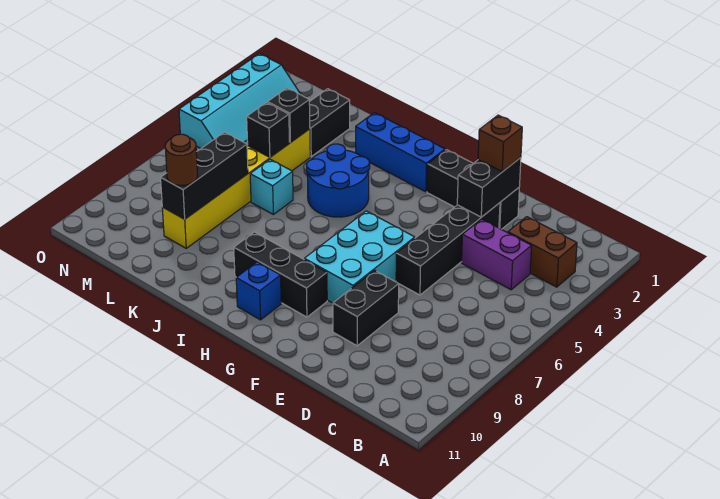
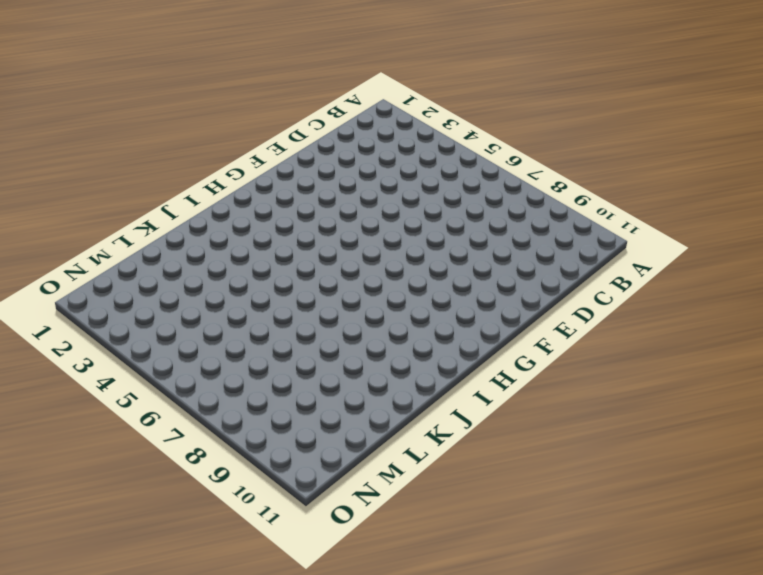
none -> brown brick B3:C3 level 1
none -> purple brick C4:D4 level 1
none -> black brick E2:G2 level 1

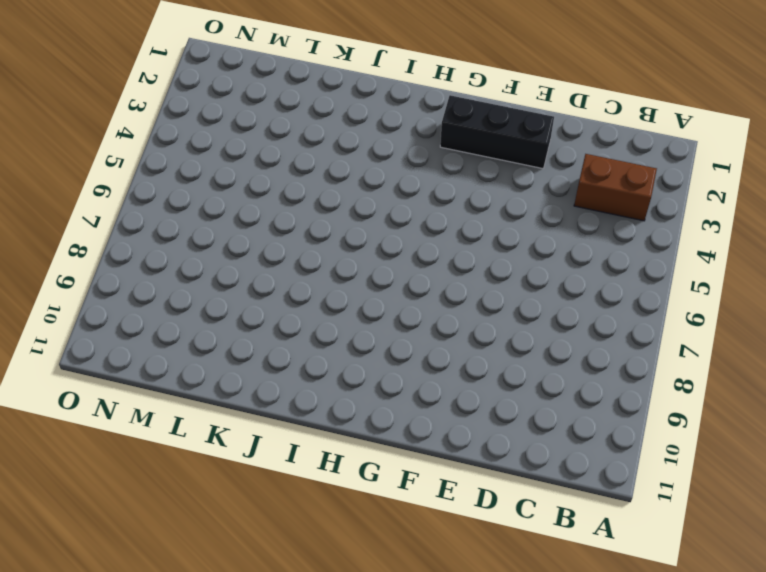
none -> purple brick C4:D4 level 1
none -> black brick E3:E6 level 1
none -> black brick E8:E9 level 1

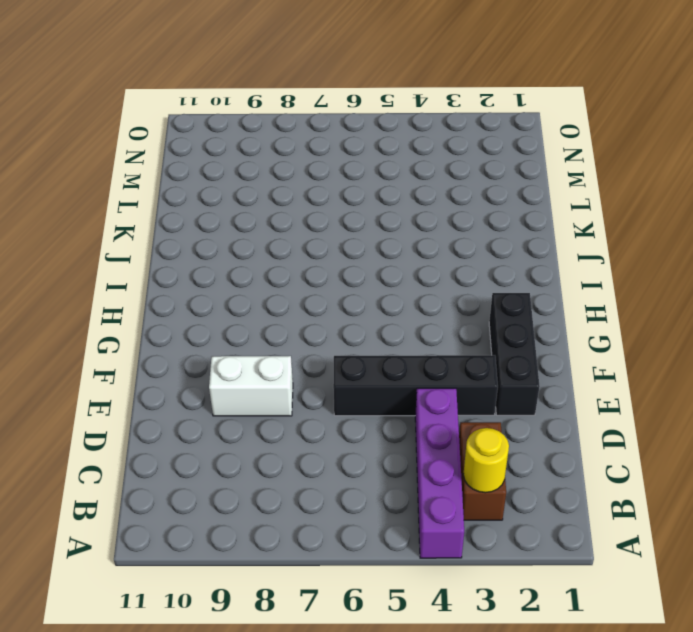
purple brick A4:D4 level 1 -> purple brick C4:D4 level 1
yellow round brick B3 level 2 -> none
white brick E8:E9 level 1 -> black brick E8:E9 level 1
none -> cyan brick F6:G8 level 1
none -> black brick G9:I9 level 1
none -> blue brick H2:J2 level 1

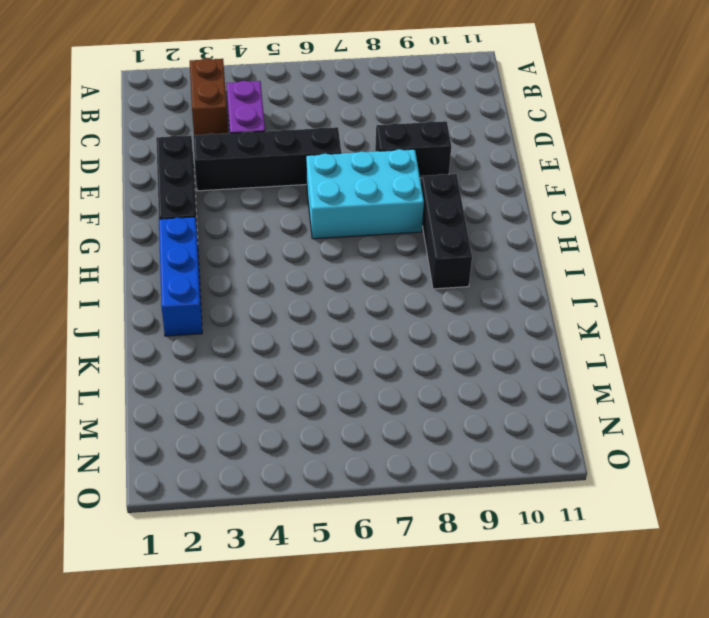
none -> blue brick H10 level 1
none -> blue round brick I4:J5 level 1
none -> cyan brick K6 level 1

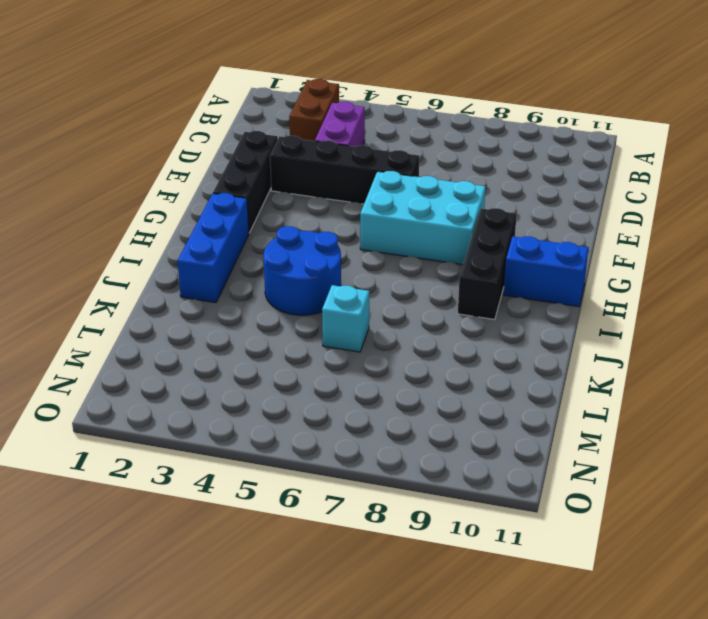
blue brick H10:H11 level 1 -> blue brick H10 level 1
none -> black brick E8:E9 level 1
none -> black brick L2:L3 level 1
none -> yellow brick L4:L9 level 1

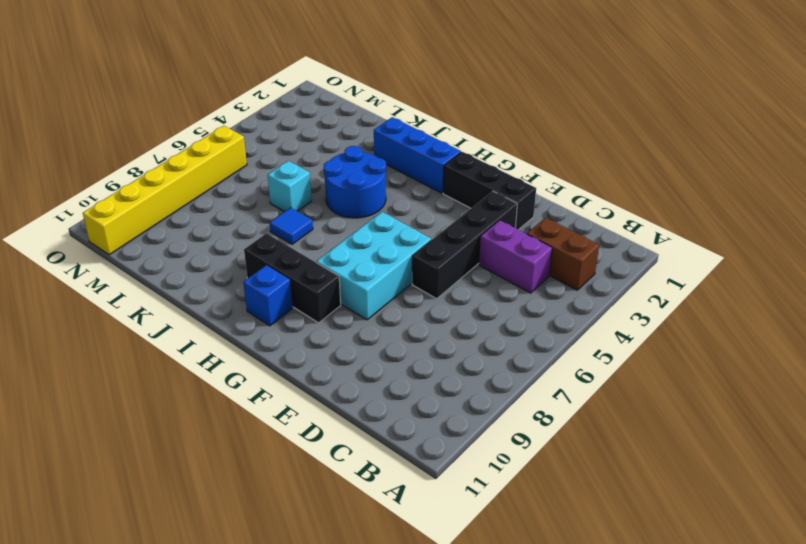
blue tile J7 level 1 -> none
yellow brick N6:N11 level 1 -> yellow brick L4:L9 level 1
none -> black brick E8:E9 level 1
none -> black brick L2:L3 level 1
none -> cyan slope N2:O5 level 1 top O

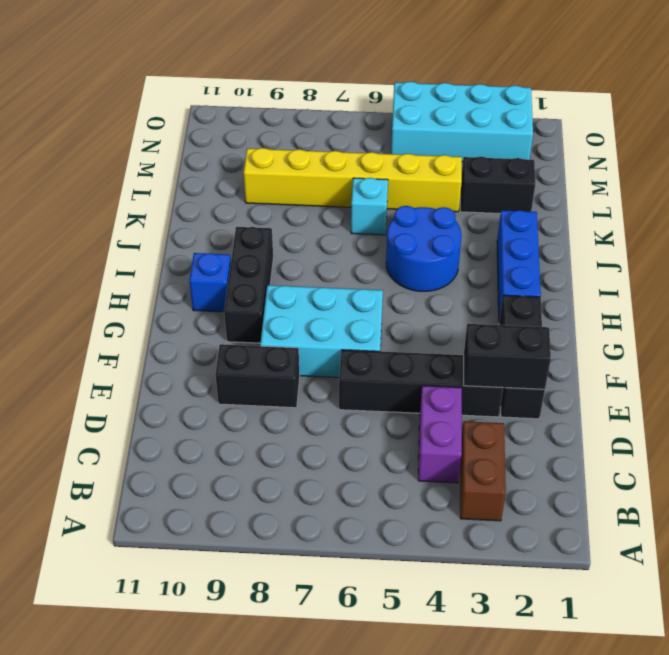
cyan brick N2:O5 level 1 -> cyan slope N2:O5 level 1 top O
none -> black brick L4 level 2
none -> black brick L5 level 2
none -> black brick L7:L9 level 2

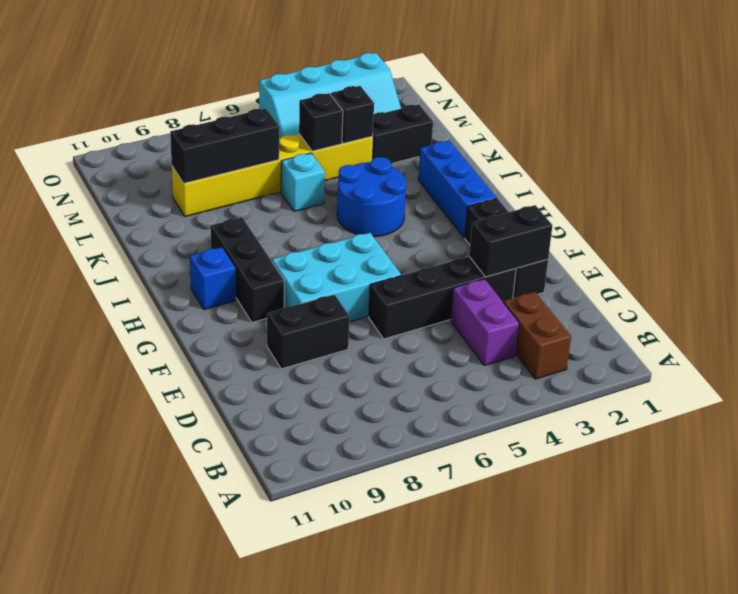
none -> brown brick E2 level 3
none -> brown round brick L9 level 3

